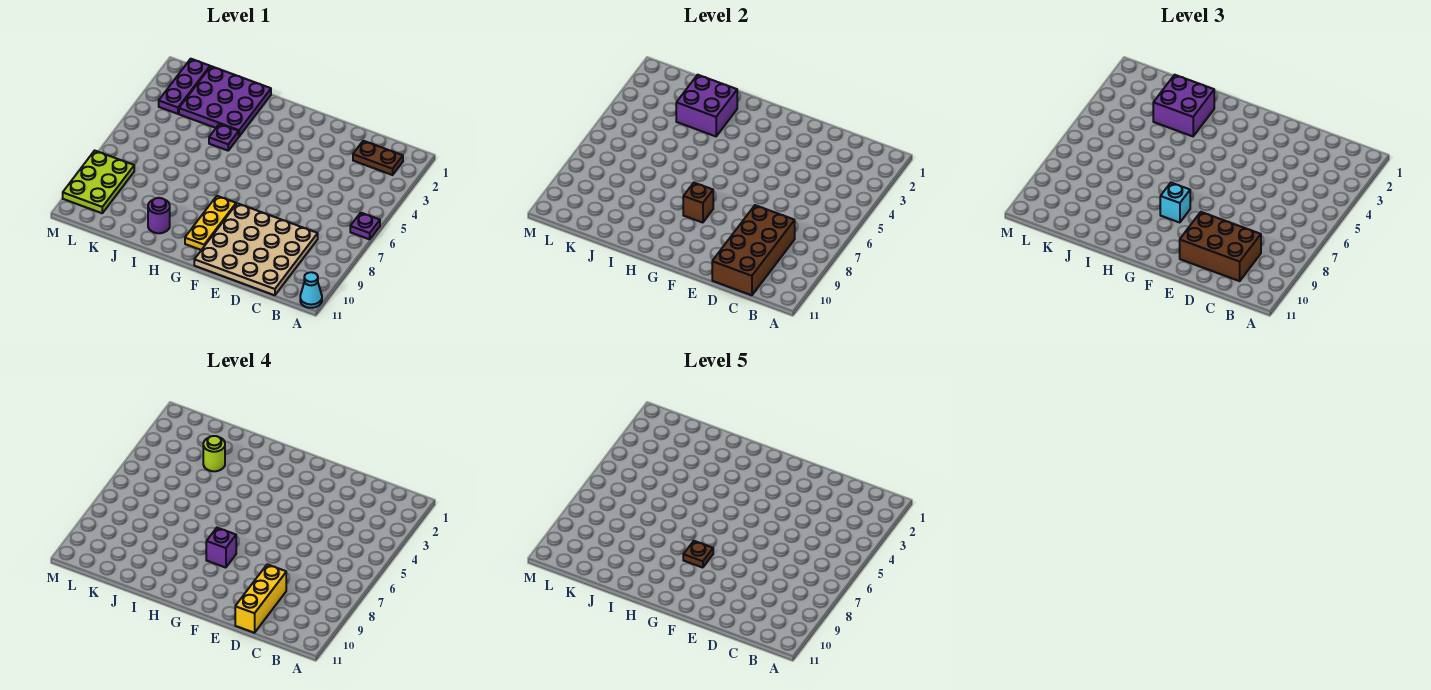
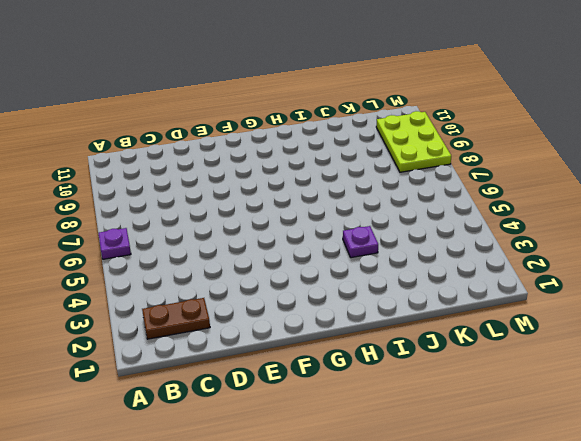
none -> cyan cone A11 level 1
none -> tan plate C8:F11 level 1
none -> yellow plate G8:G10 level 1

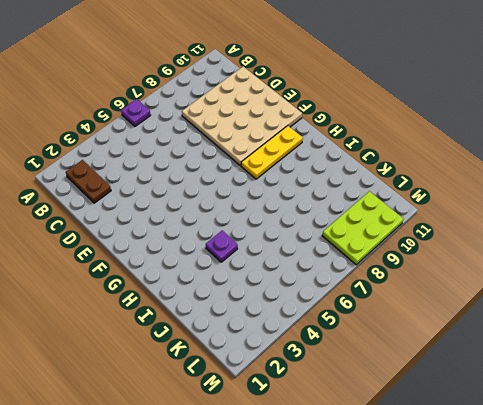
none -> cyan cone A11 level 1
none -> purple plate I1:K3 level 1
none -> purple round brick I10 level 1

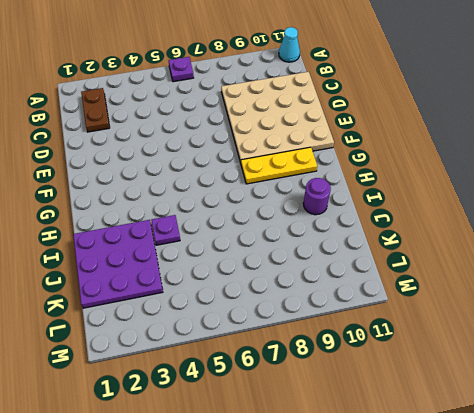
none -> purple plate L1:L3 level 1
none -> lime plate L8:M10 level 1
none -> brown brick C8:D11 level 2

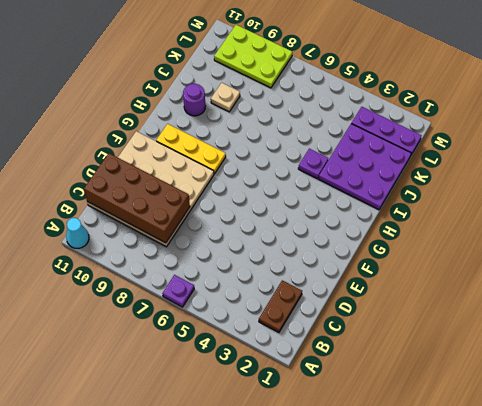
tan plate J9 level 1 -> none
none -> brown brick G8 level 2
none -> purple brick I2:J3 level 2
none -> brown brick C9:E10 level 3

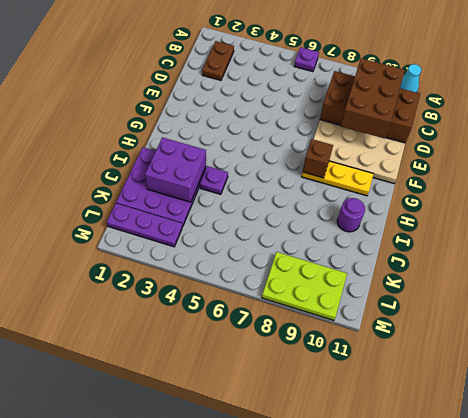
none -> cyan brick G8 level 3
none -> purple brick I2:J3 level 3
none -> yellow brick D9:D11 level 4

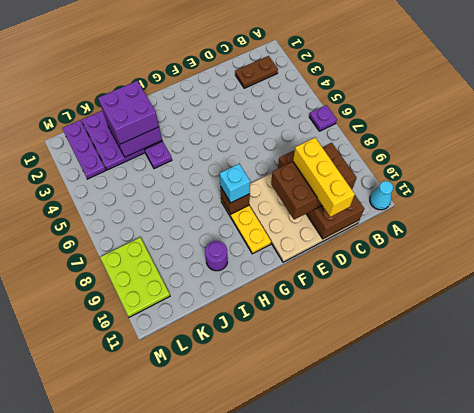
none -> purple brick G8 level 4
none -> lime round brick J3 level 4
none -> brown plate G8 level 5

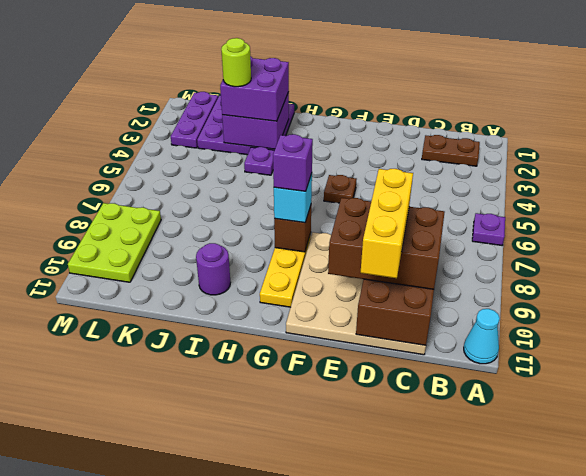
brown plate F5 level 1 -> brown plate G8 level 5

